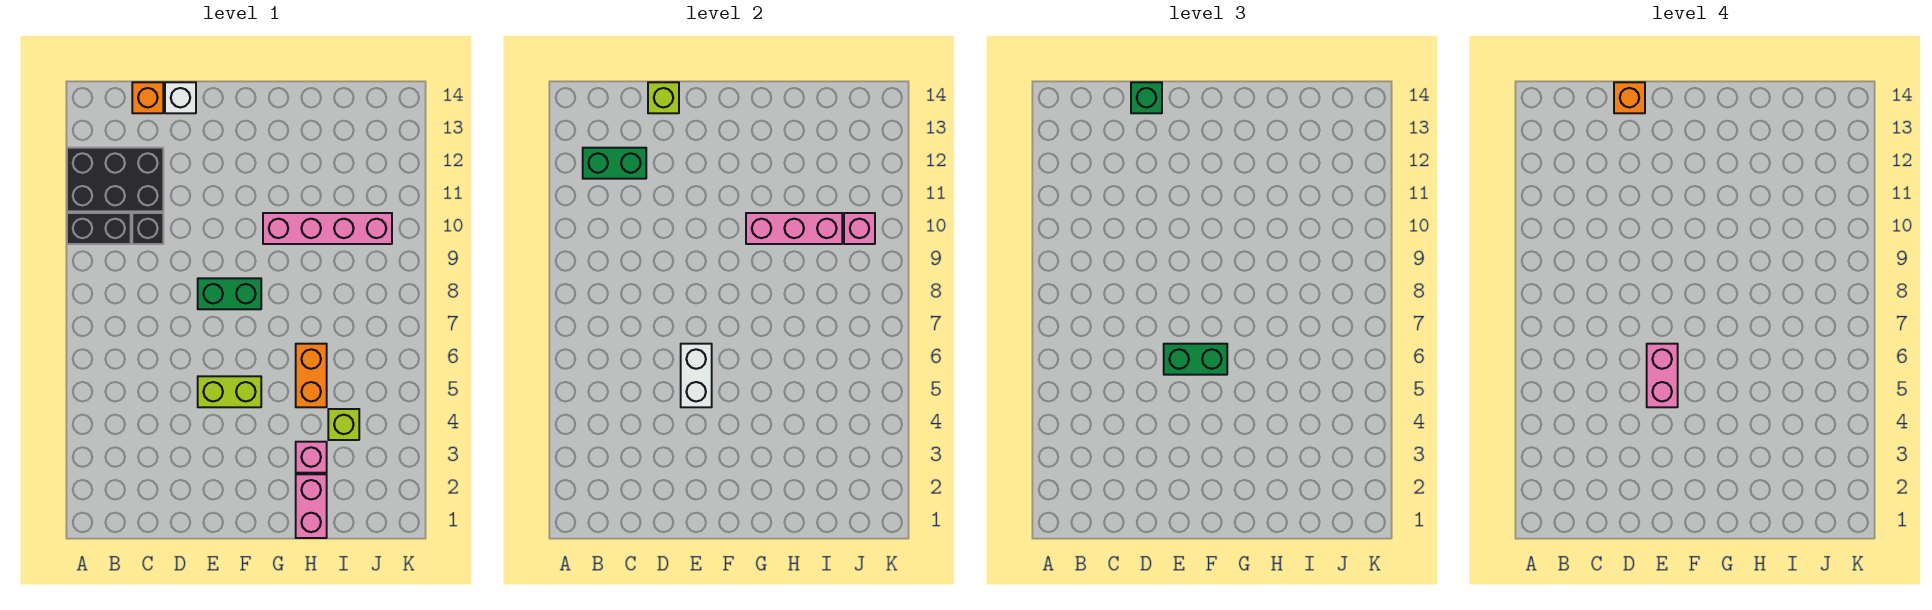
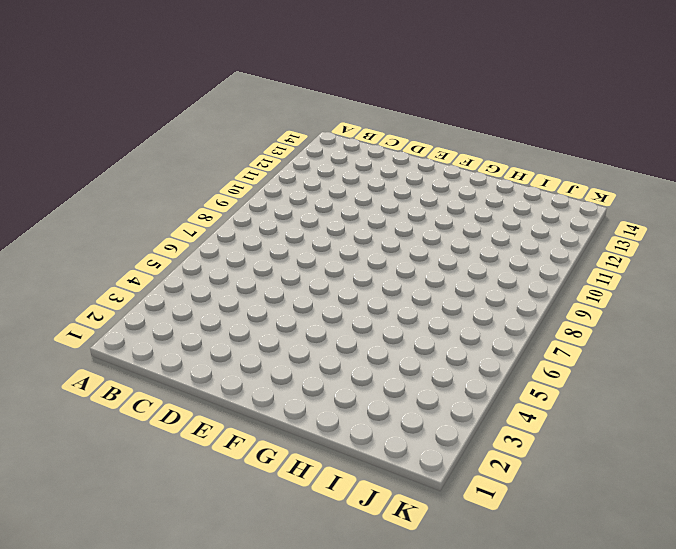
none -> black brick A10:B10 level 1
none -> black brick A11:C12 level 1
none -> black brick C10 level 1

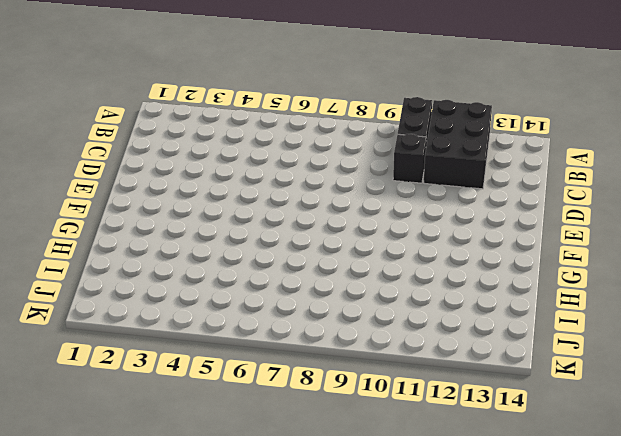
none -> orange brick C14 level 1
none -> white brick D14 level 1
none -> lime brick E5:F5 level 1

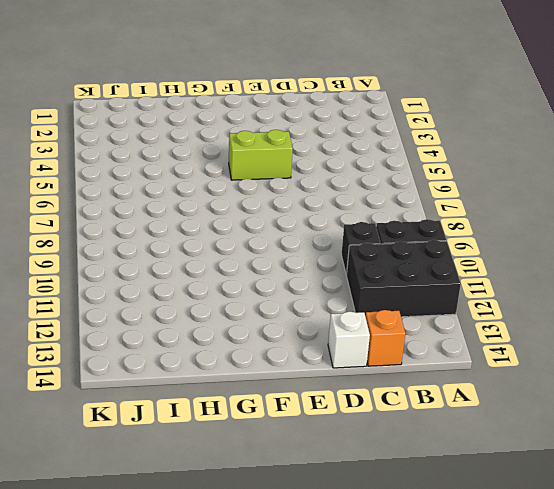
none -> green brick E8:F8 level 1
none -> pink brick G10:J10 level 1
none -> pink brick H1:H2 level 1

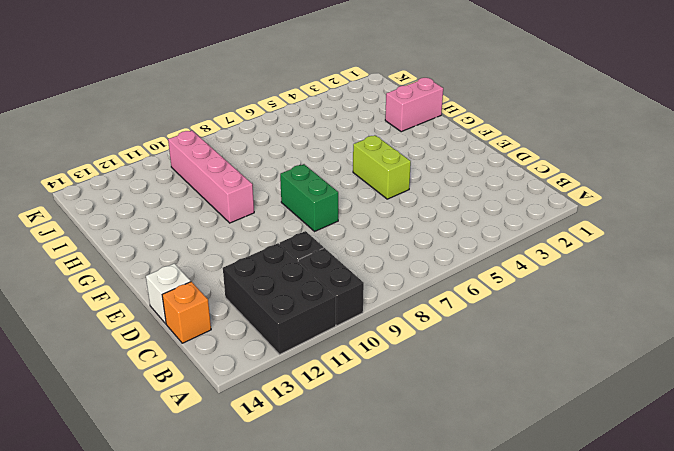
none -> pink brick H3 level 1
none -> orange brick H5:H6 level 1
none -> lime brick I4 level 1

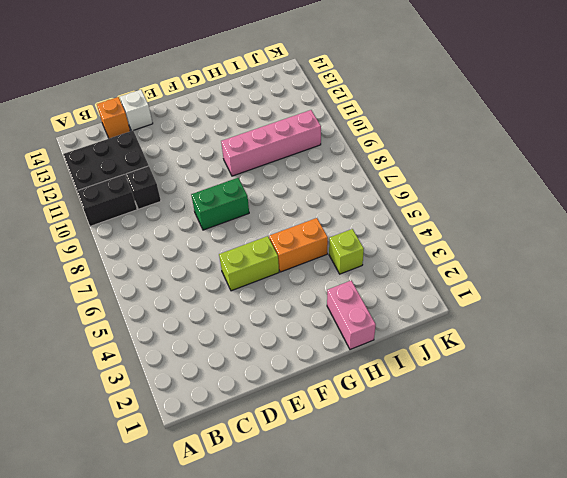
orange brick G5:H5 level 1 -> orange brick H5:H6 level 1
none -> pink brick H3 level 1
none -> green brick B12:C12 level 2
none -> lime brick D14 level 2

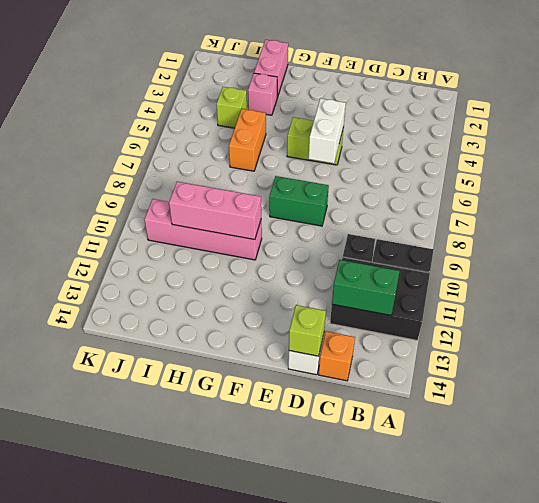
none -> pink brick J10 level 2
none -> green brick D14 level 3
none -> green brick E6:F6 level 3

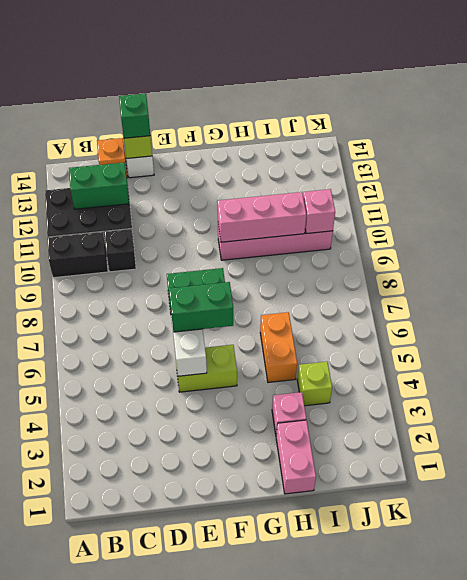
none -> orange brick D14 level 4
none -> pink brick E5:E6 level 4

